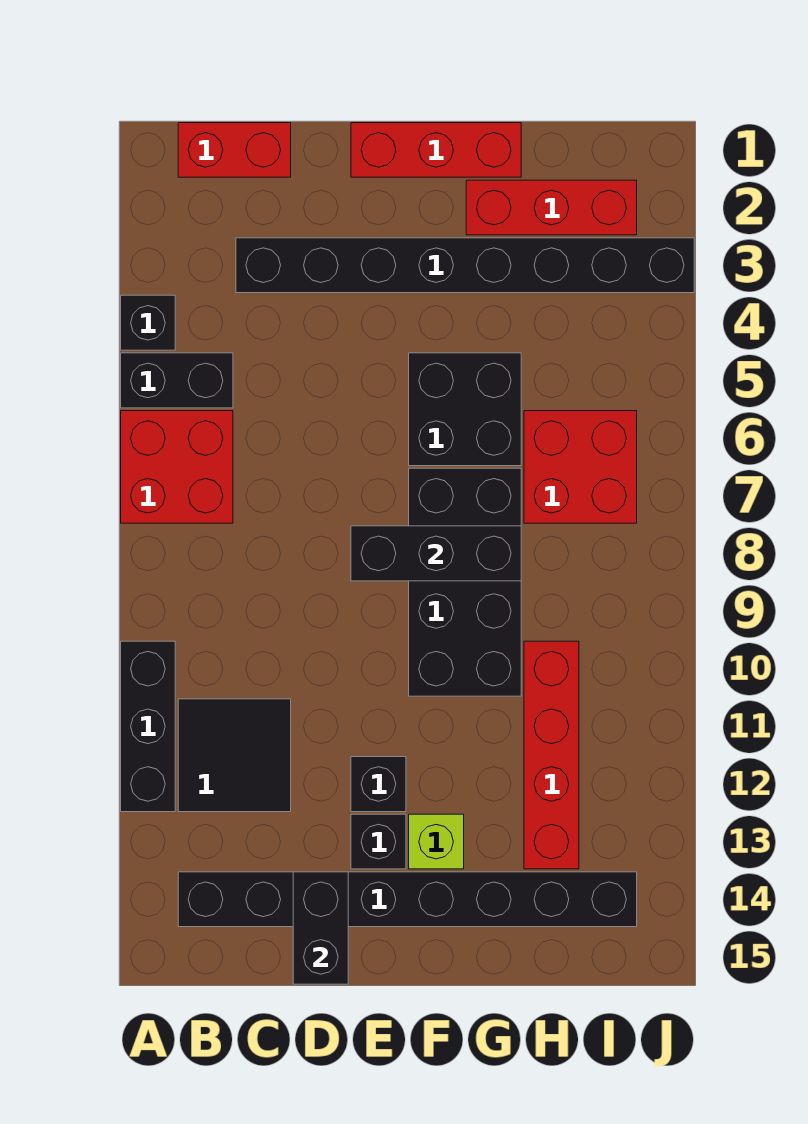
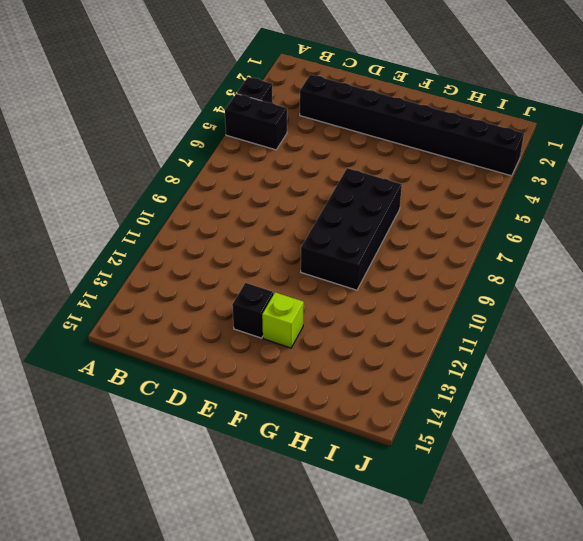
none -> red brick A6:B7 level 1
none -> black brick A10:A12 level 1
none -> red brick B1:C1 level 1

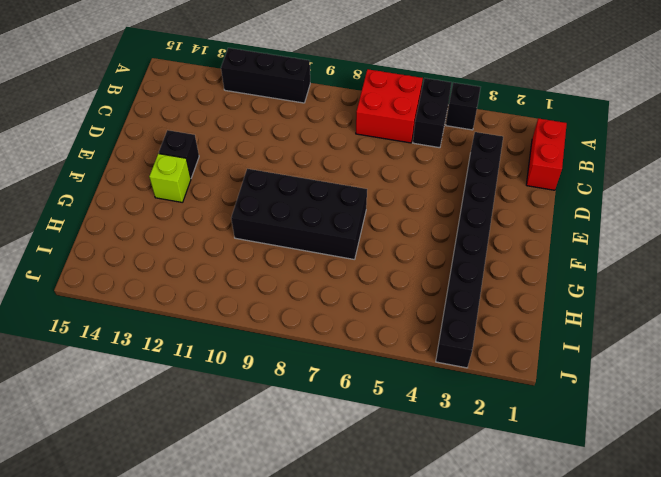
none -> black tile B11:C12 level 1
none -> black brick B14:I14 level 1
none -> red brick E1:G1 level 1

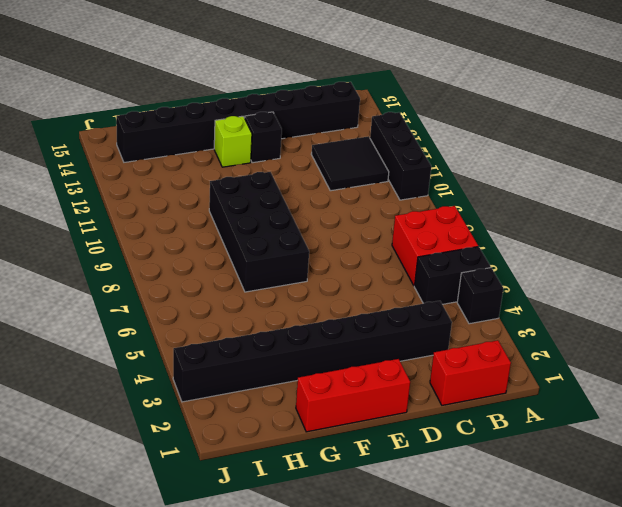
none -> black brick E12 level 1
none -> black brick F5:G6 level 1
none -> red brick G2:I2 level 1

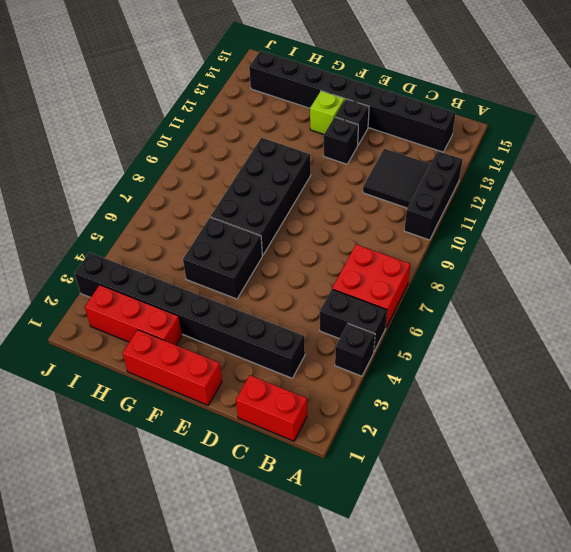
none -> red brick H6:I7 level 1
none -> red brick H10:H13 level 1
none -> black brick D14:D15 level 2

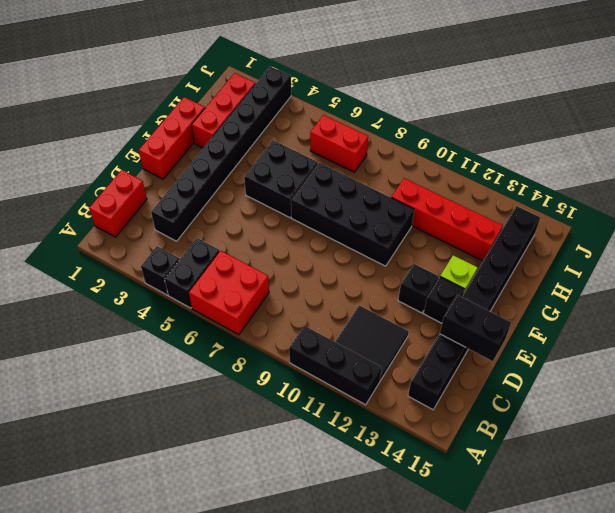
red brick I6:I7 level 1 -> red brick H6:I7 level 1
none -> black brick E8:G8 level 2

